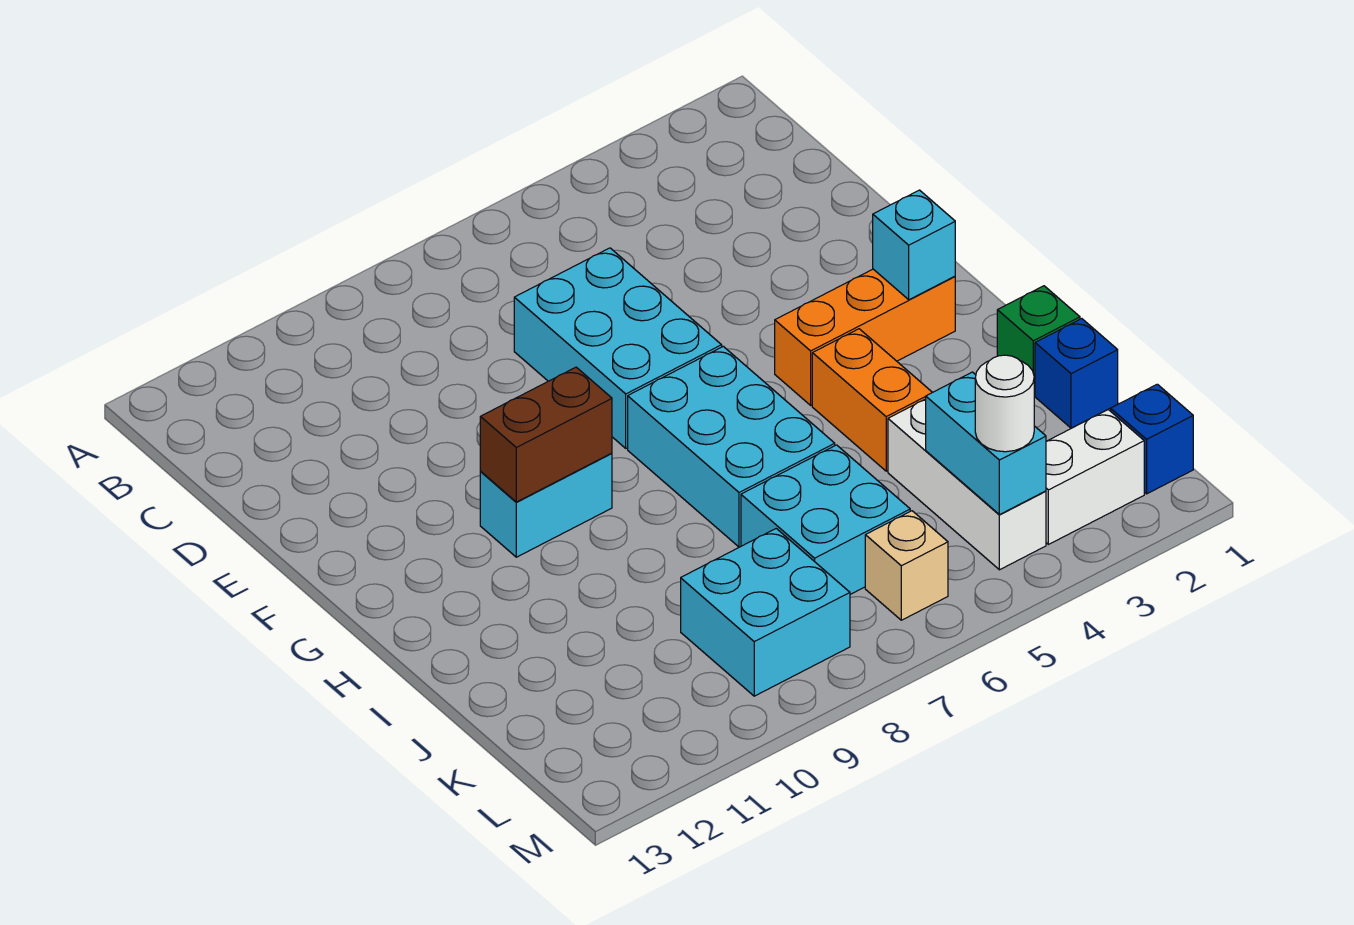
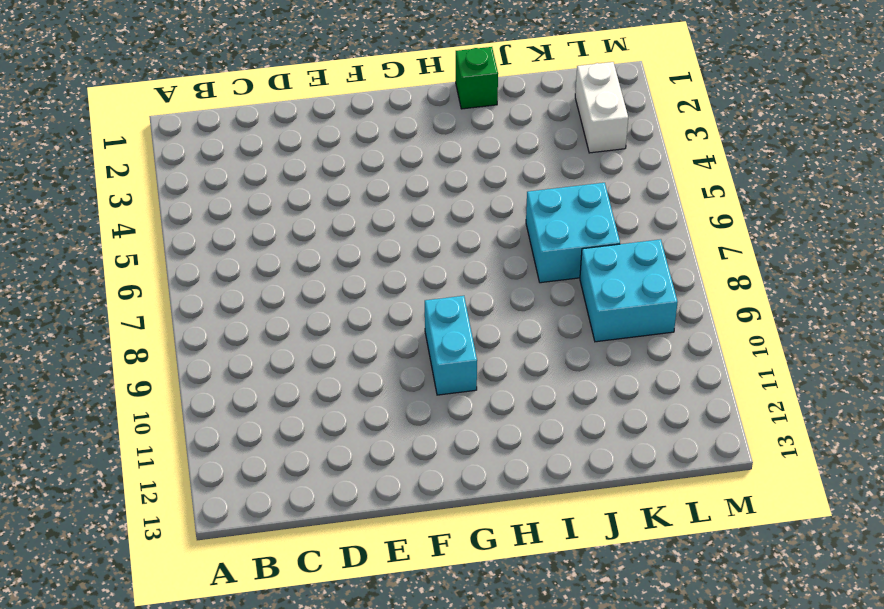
none -> cyan brick D6:F7 level 1
none -> orange brick G2:G4 level 1
none -> cyan brick G6:I7 level 1

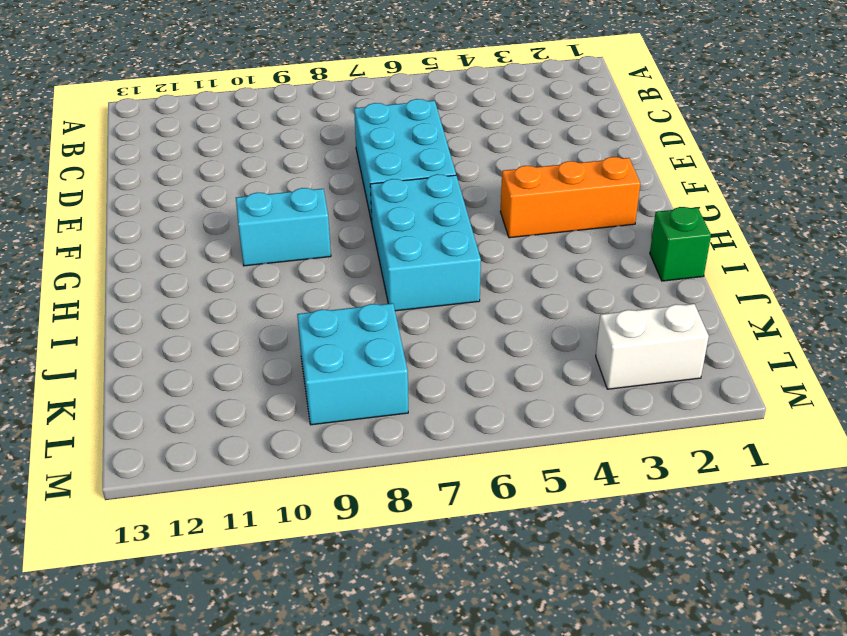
none -> orange brick H4:I4 level 1
none -> blue brick J1 level 1
none -> white brick J4:L4 level 1

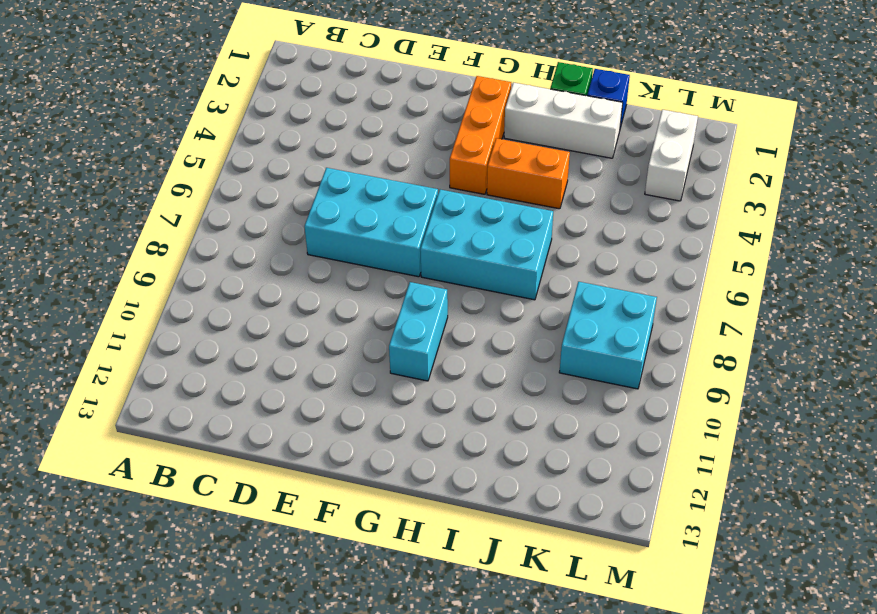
white brick H2:J2 level 1 -> white brick J4:L4 level 1
none -> cyan brick J6:K7 level 1
none -> blue brick L1 level 1
none -> tan brick L6 level 1

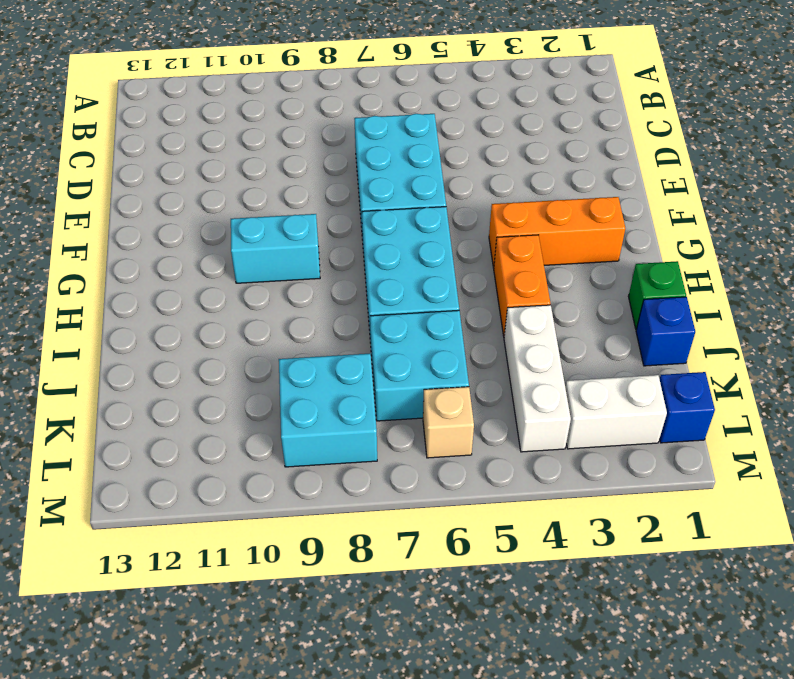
none -> cyan brick G2 level 2
none -> brown brick G9:G10 level 2
none -> cyan brick K4:L4 level 2

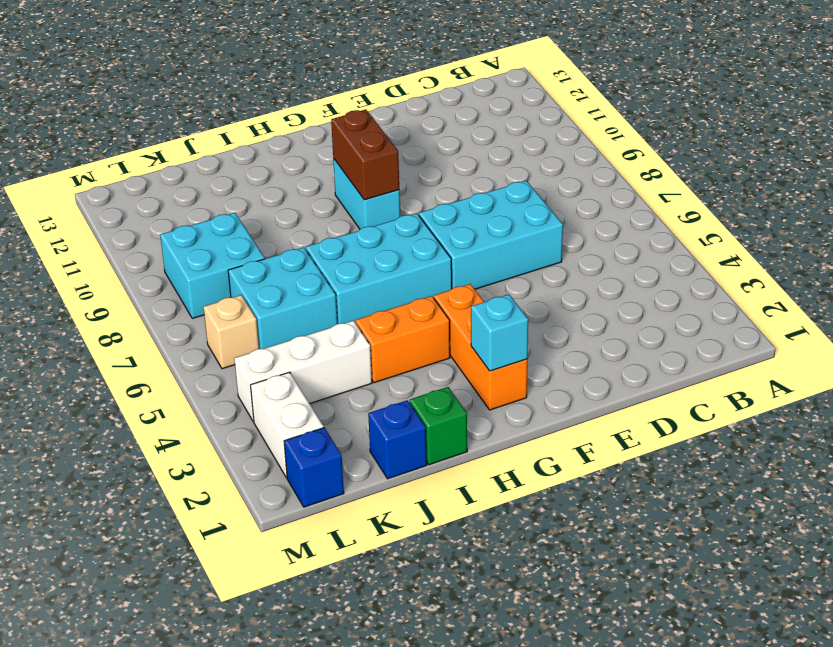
none -> cyan brick K4:L4 level 2
none -> white round brick L4 level 3

